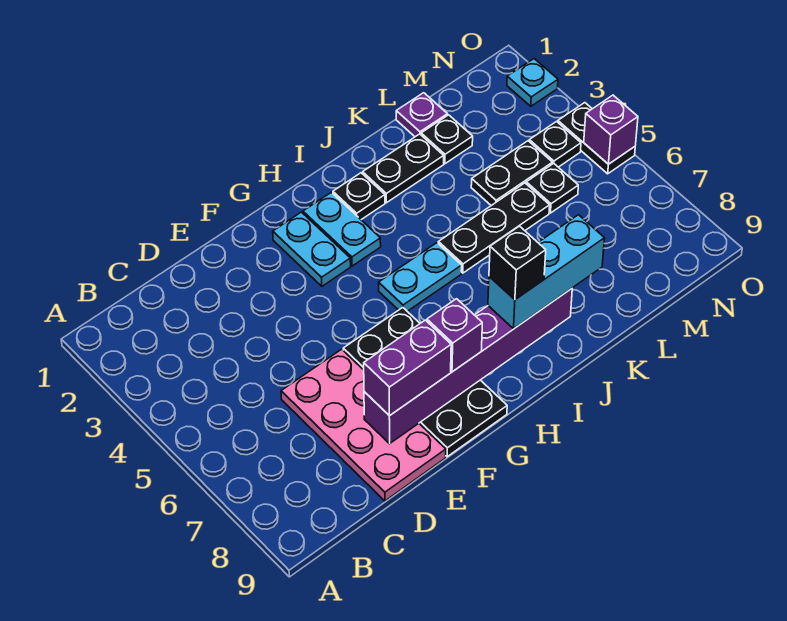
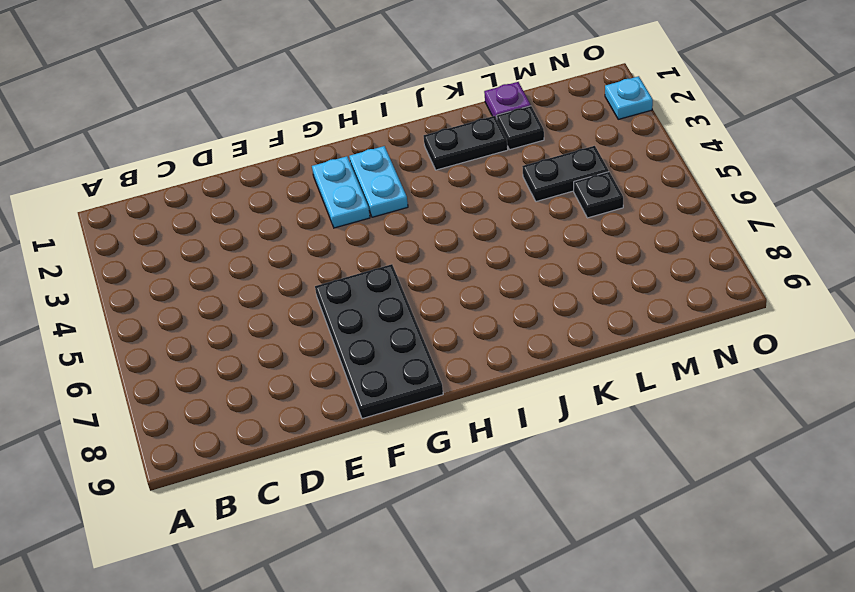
none -> pink plate D6:E9 level 1
none -> cyan plate H5:I5 level 1
none -> black plate I2 level 1

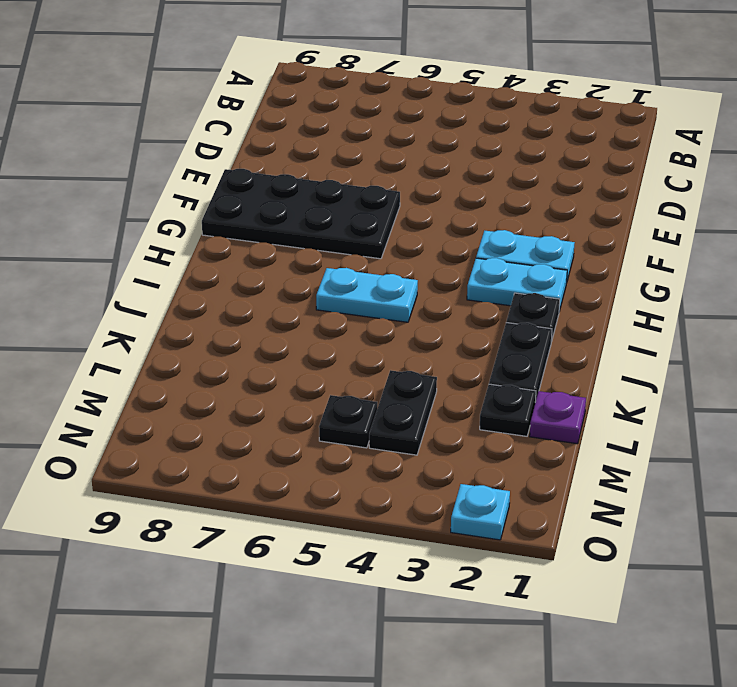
cyan plate I5:I6 level 1 -> cyan plate H5:I5 level 1
none -> pink plate D6:E9 level 1
none -> black plate J5:L5 level 1
none -> black plate N4 level 1

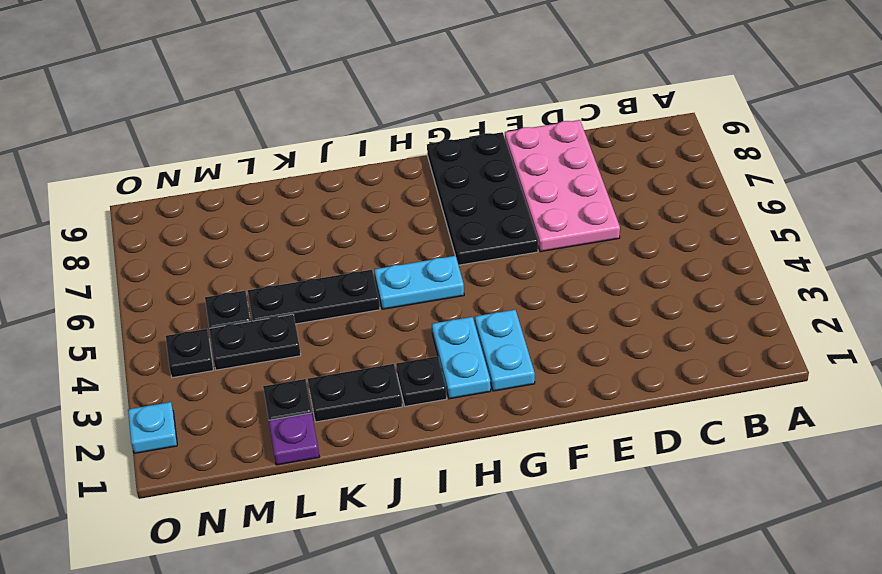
none -> black plate O4:O5 level 1
none -> purple brick E8:J8 level 2
none -> purple brick O5 level 2

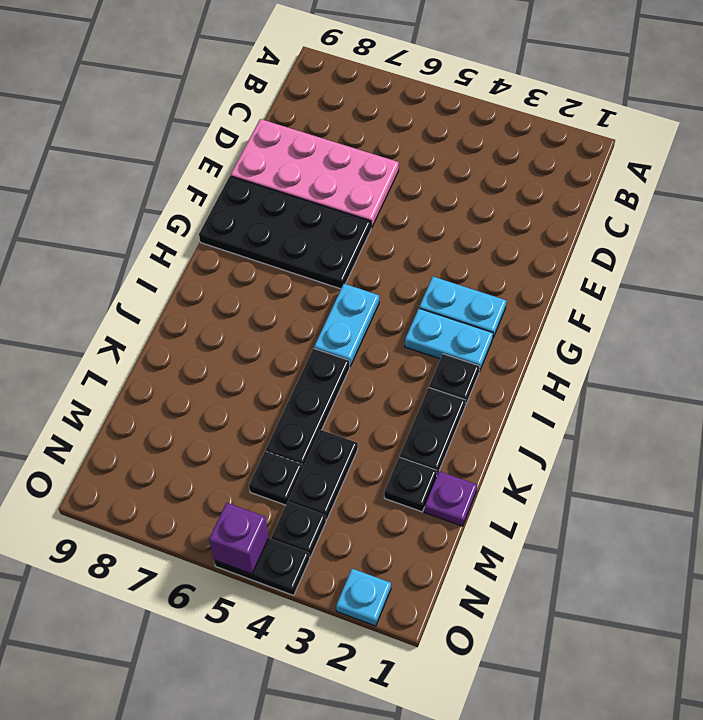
none -> purple brick E8:J8 level 2
none -> purple brick E8:F8 level 3
none -> purple brick G8 level 3

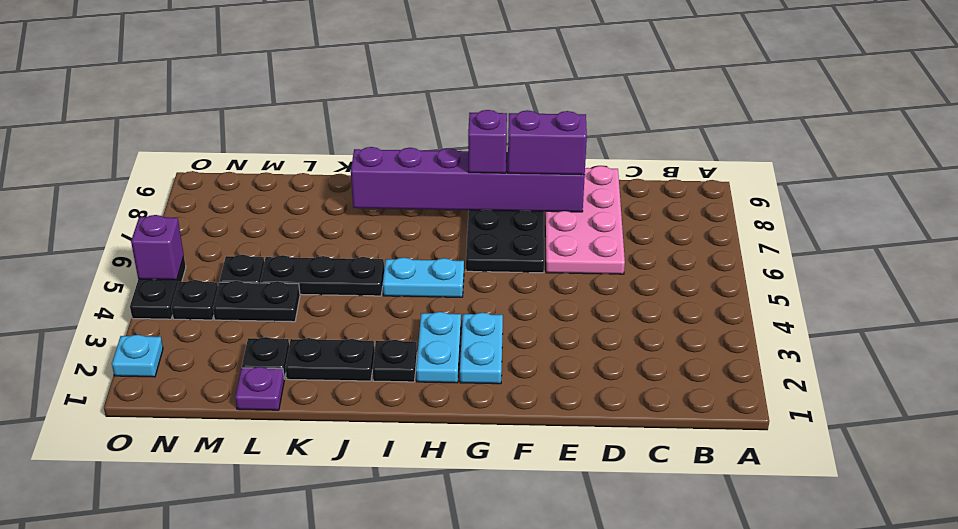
none -> cyan brick I8:K8 level 3
none -> black brick I8 level 4

